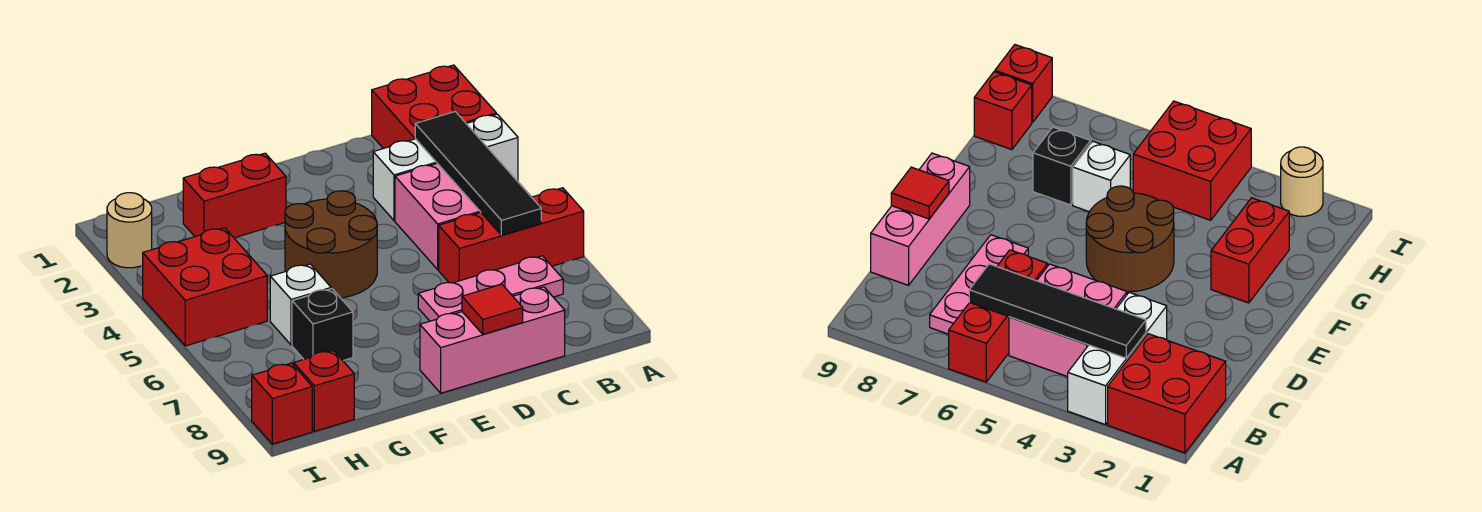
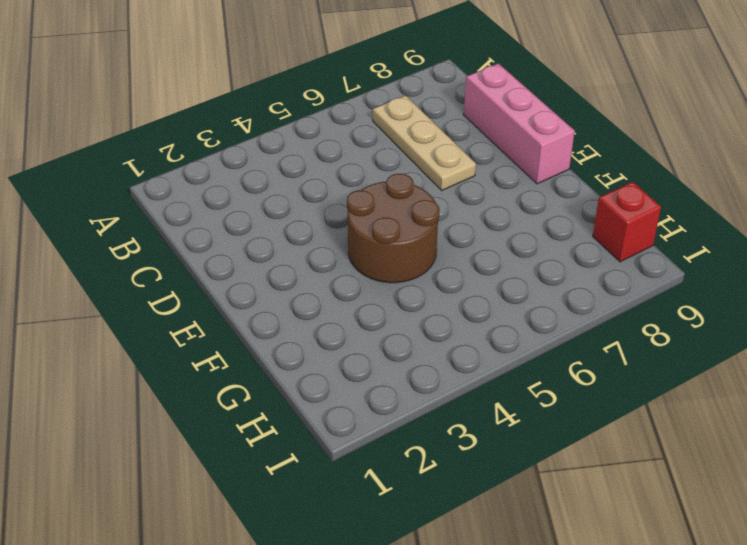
tan plate B7:D7 level 1 -> pink plate B7:D7 level 1
none -> red brick A1:B2 level 1
none -> white brick A3:C3 level 1
none -> red brick A6:C6 level 1

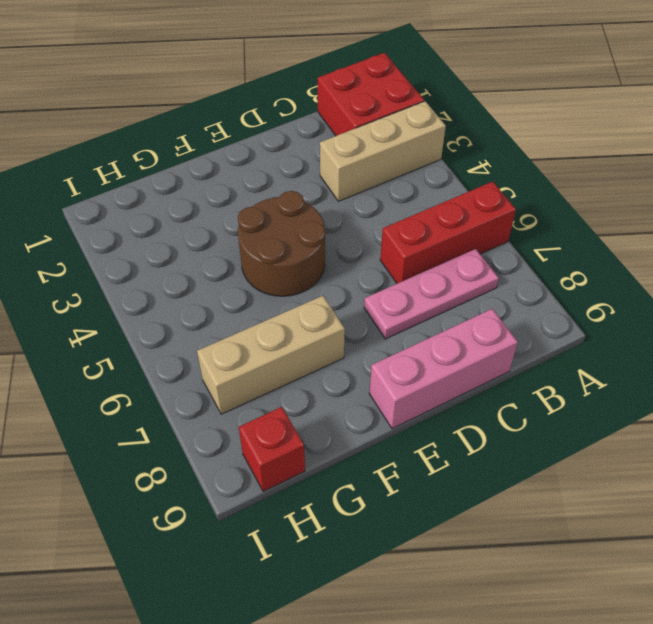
tan brick A3:C3 level 1 -> white brick A3:C3 level 1
tan brick F7:H7 level 1 -> black brick G7 level 1
none -> pink brick B4:C5 level 1
none -> red brick F2:G2 level 1
none -> white brick G6 level 1

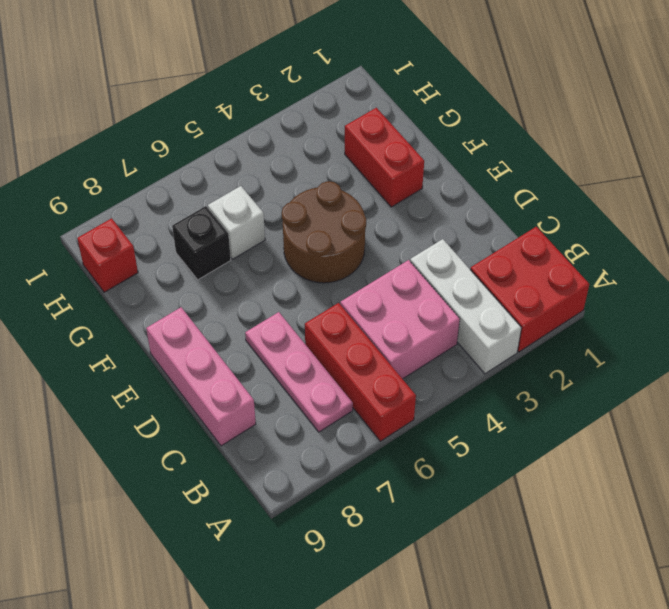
none -> red brick H4:I5 level 1
none -> tan round brick I2 level 1
none -> red brick I9 level 1

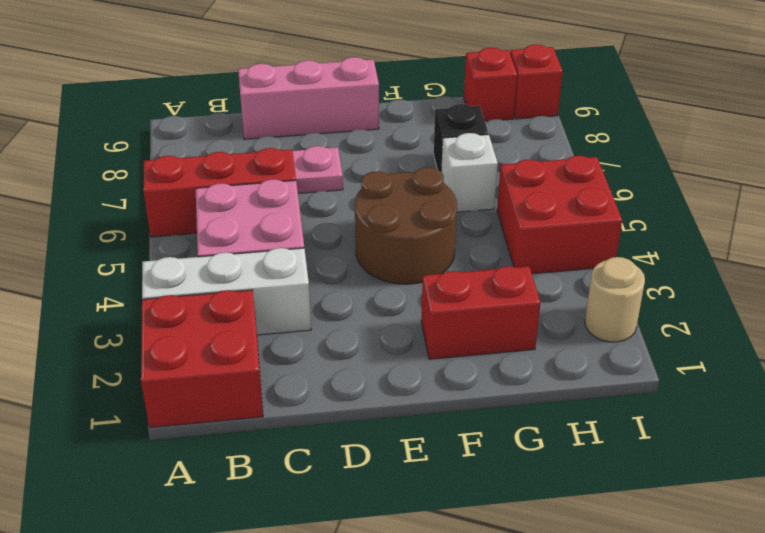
none -> black tile B3:B6 level 2
none -> red tile D9 level 2

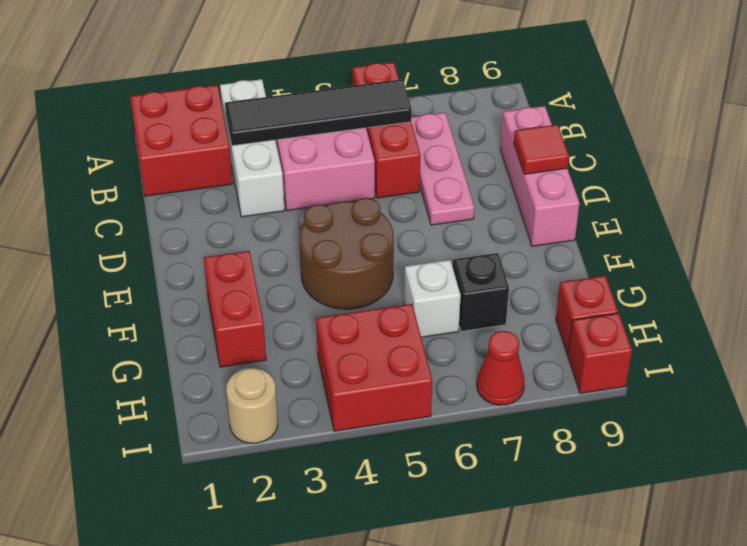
red cone I7 level 1 -> none

